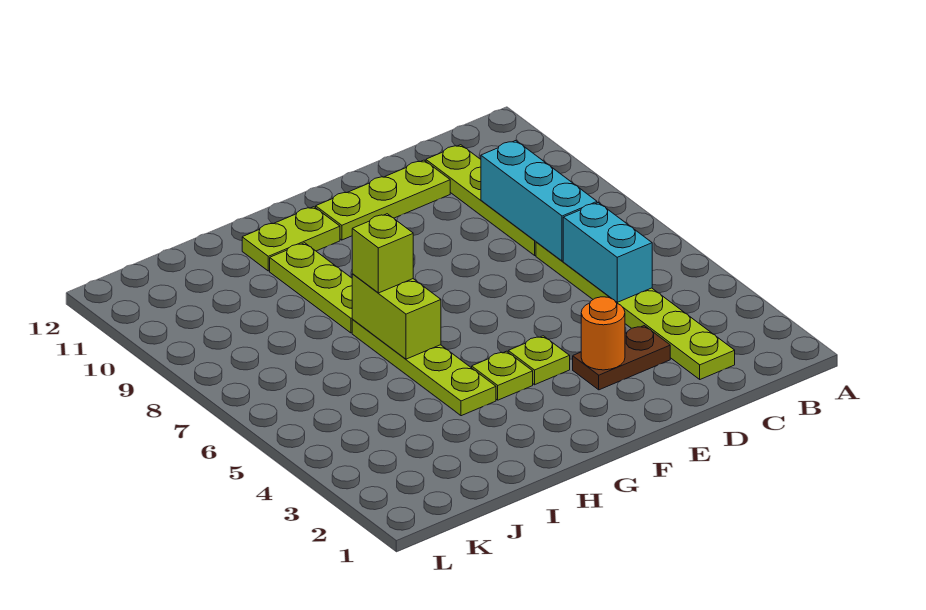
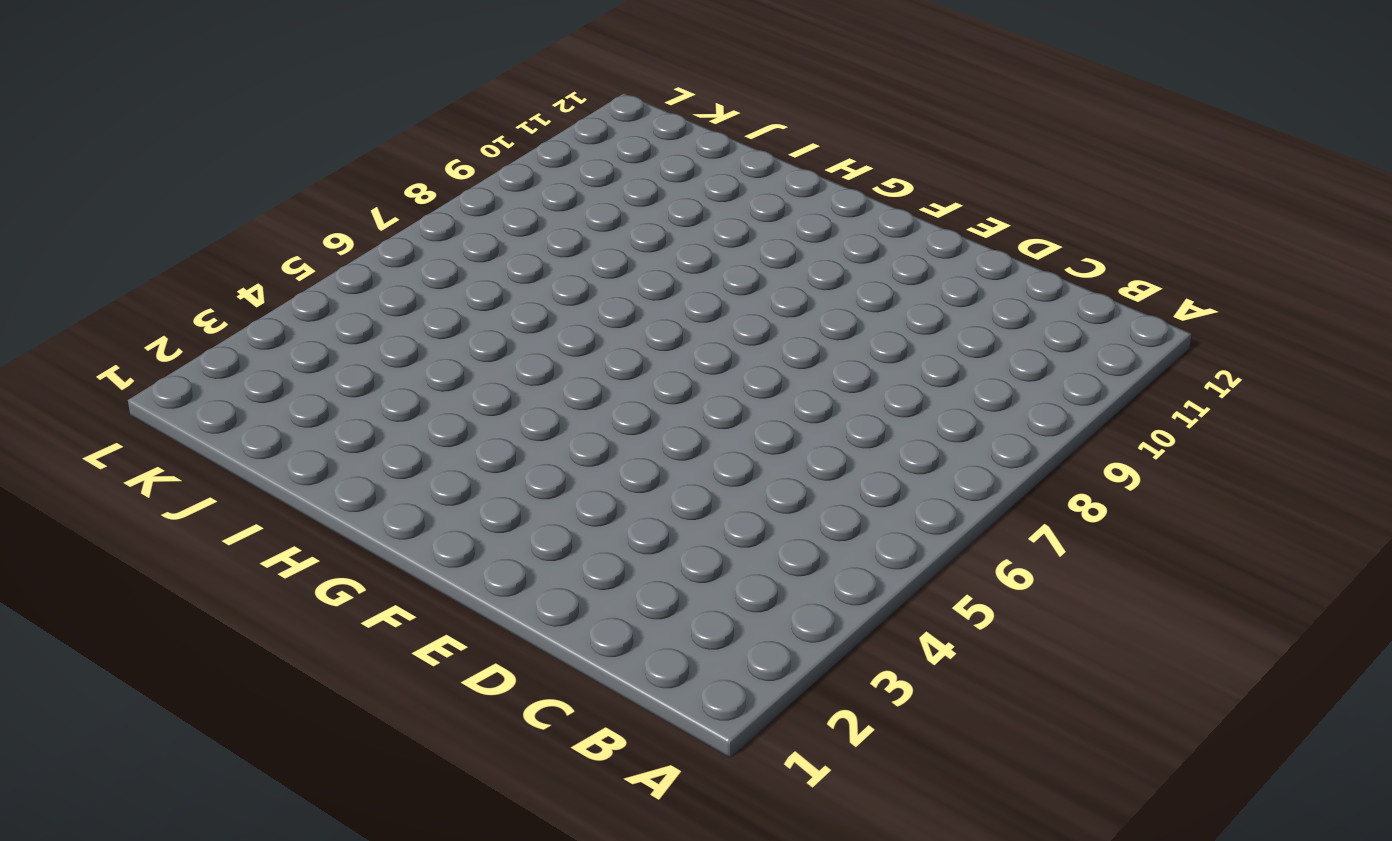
none -> lime plate C2:C7 level 1
none -> lime plate C8:C11 level 1
none -> brown plate D3:E3 level 1

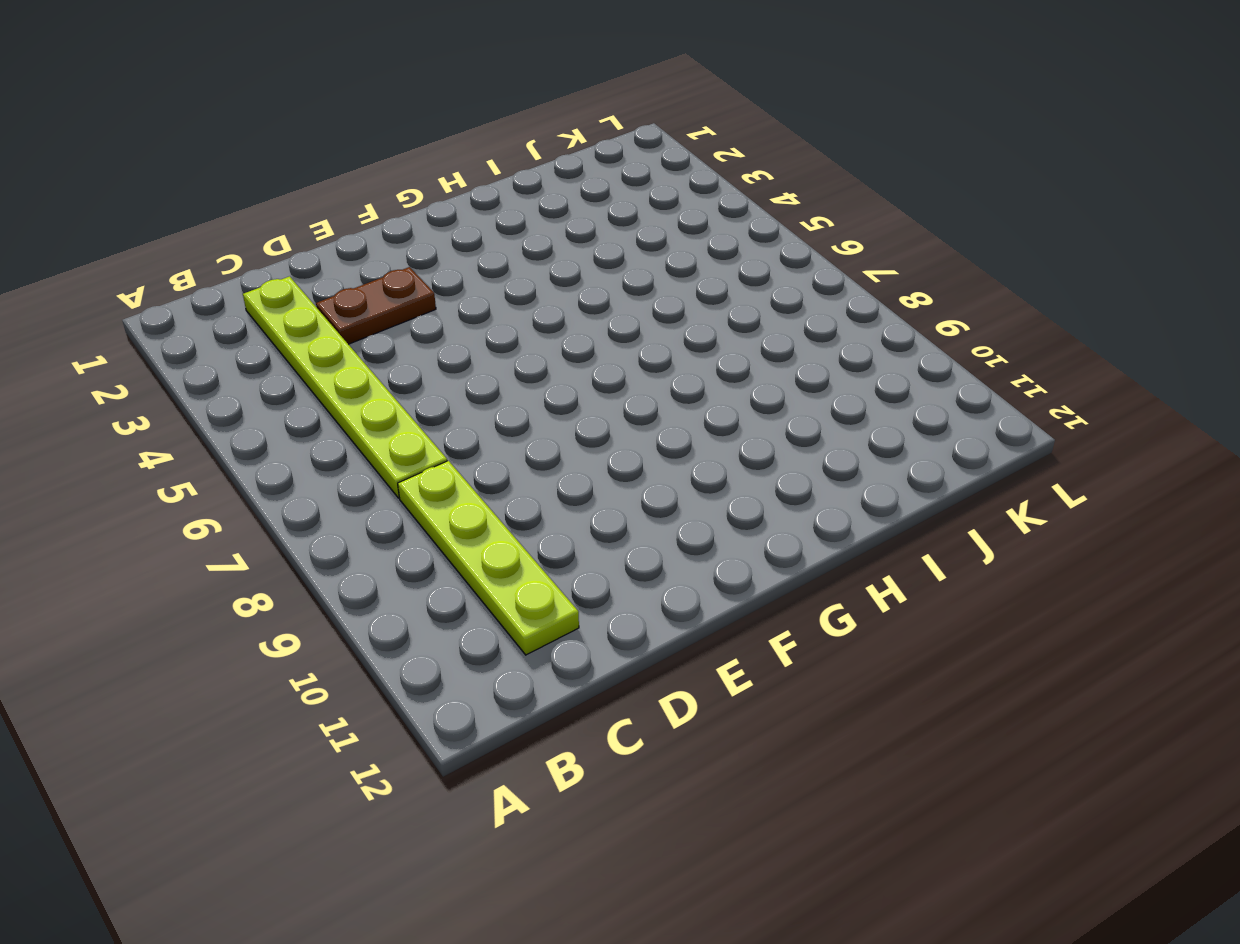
none -> lime plate D11:F11 level 1
none -> lime plate F4 level 1
none -> lime plate G4 level 1

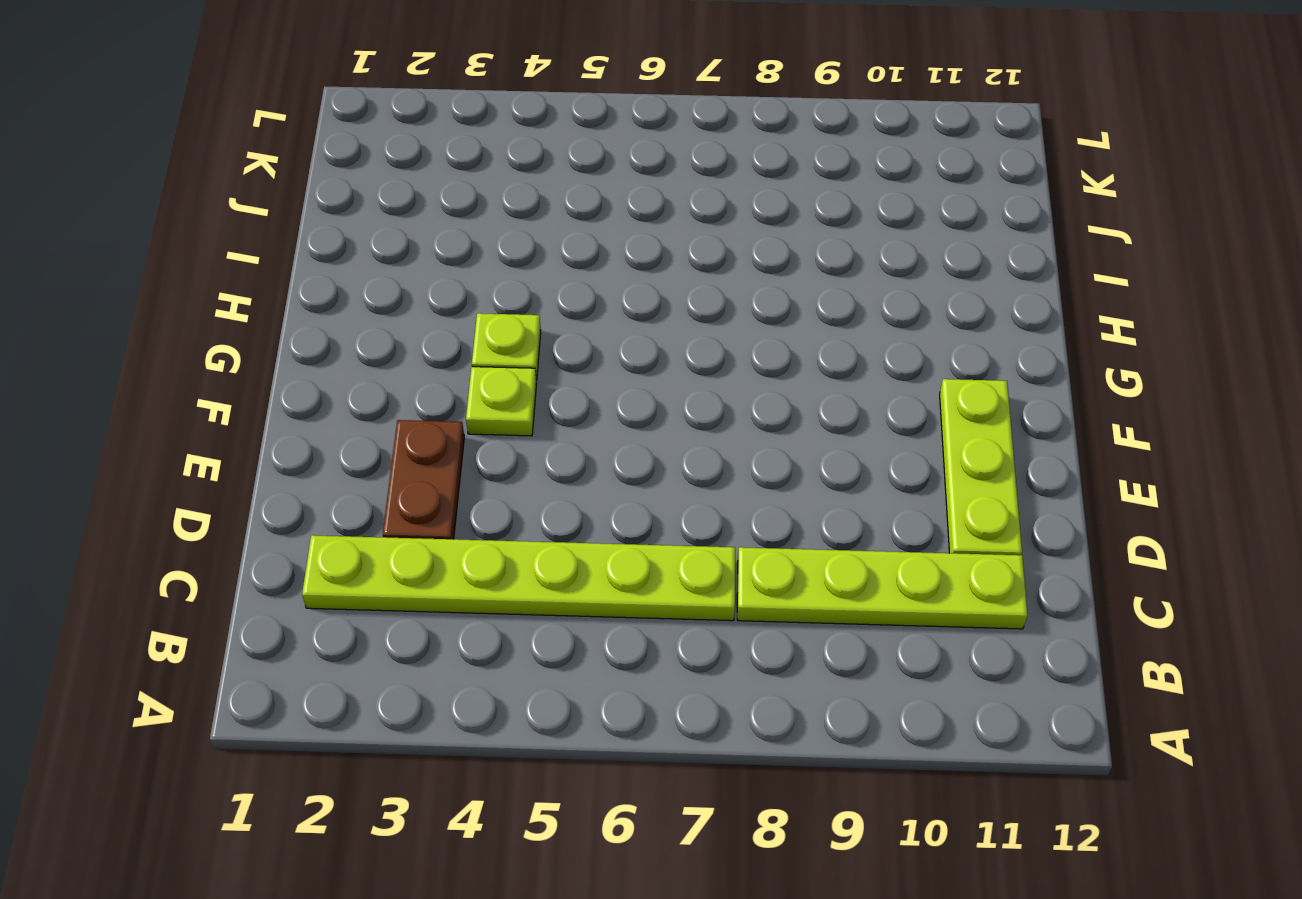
none -> lime plate G11:H11 level 1
none -> lime plate H4:H7 level 1
none -> lime plate H8:H10 level 1

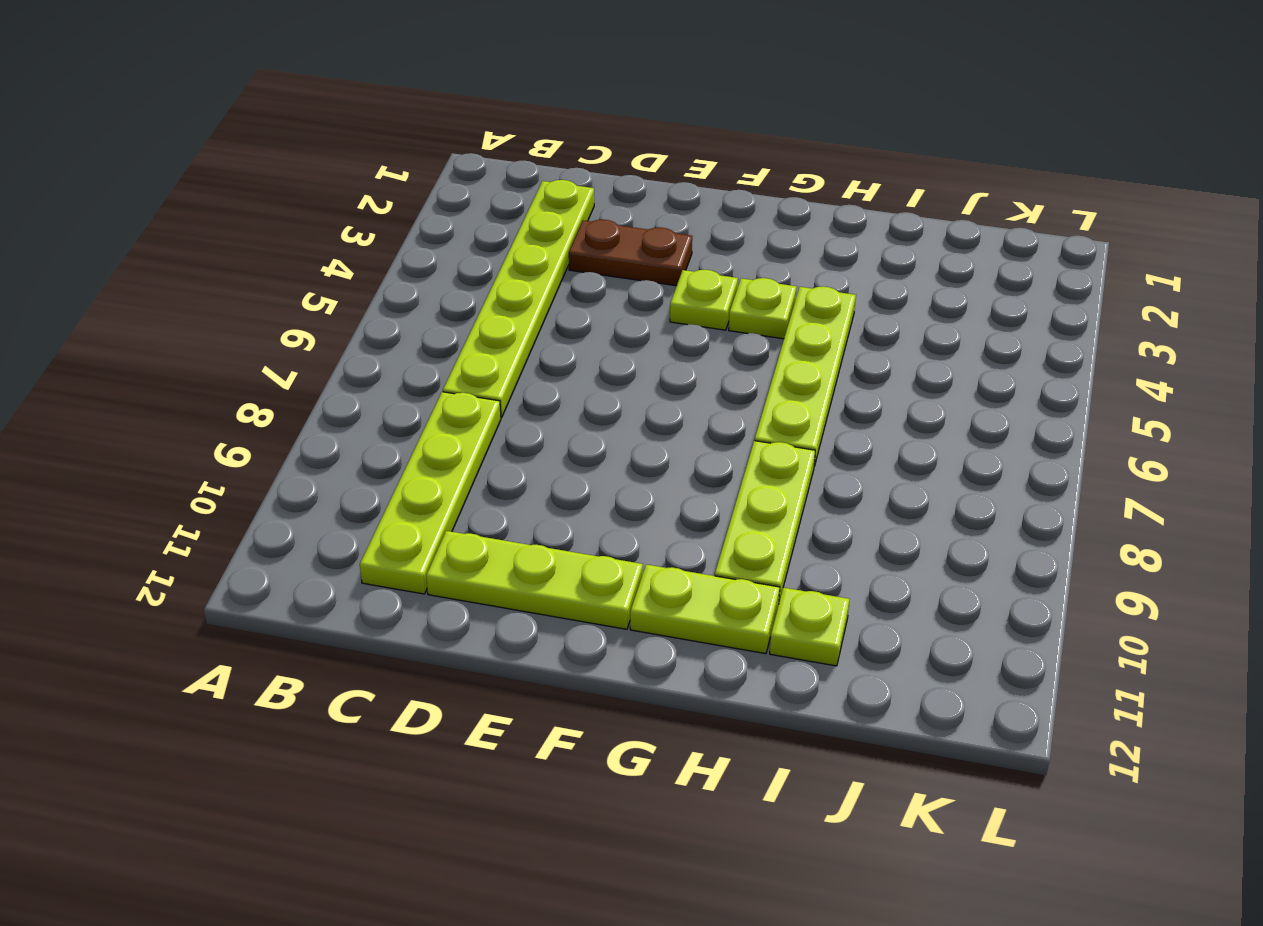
lime plate I11 level 1 -> none
none -> cyan brick C5:C6 level 2
none -> cyan brick C7:C9 level 2
none -> orange round brick E3 level 2

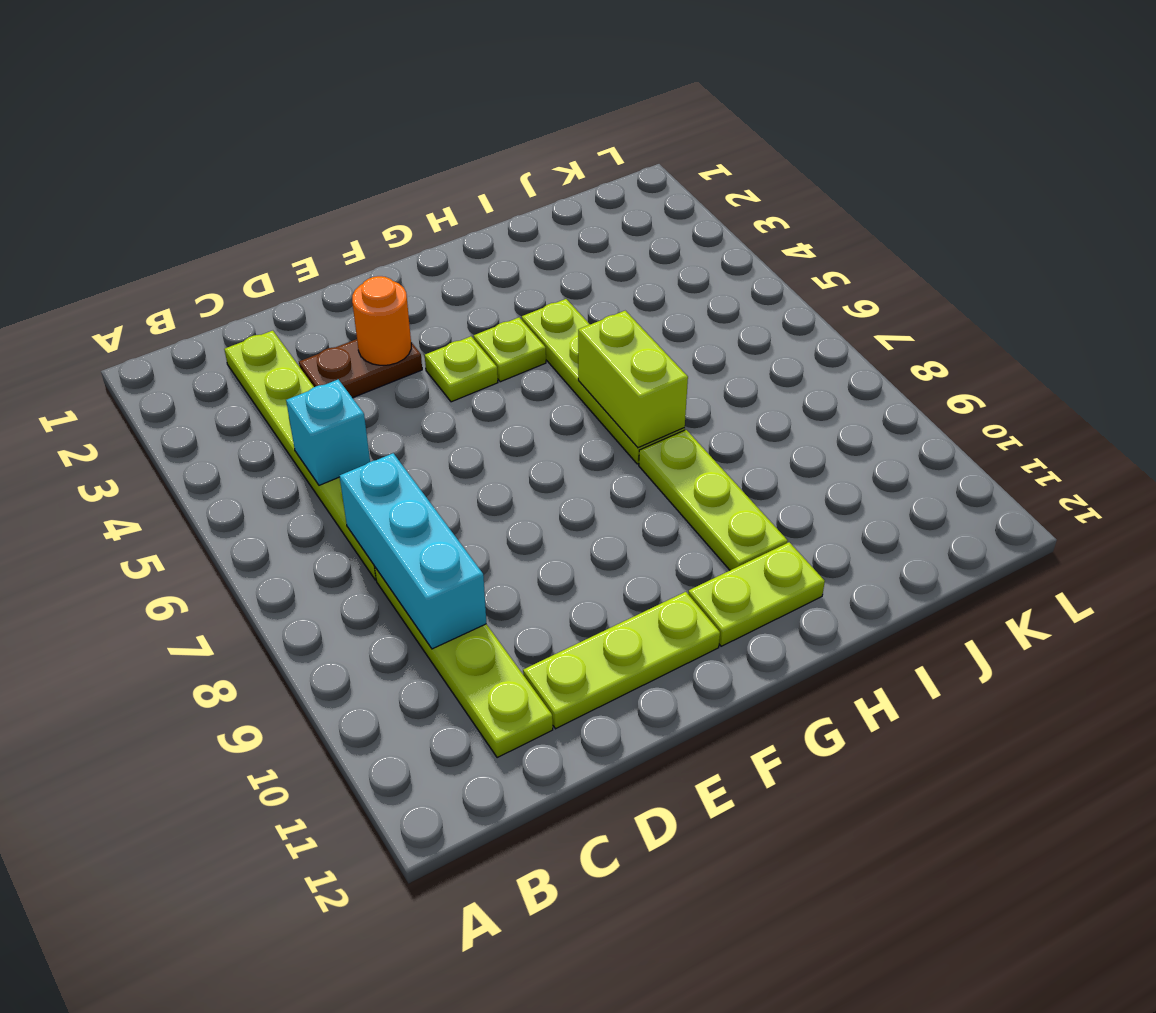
cyan brick C5 level 2 -> cyan brick C5:C6 level 2
none -> lime brick H7 level 3

